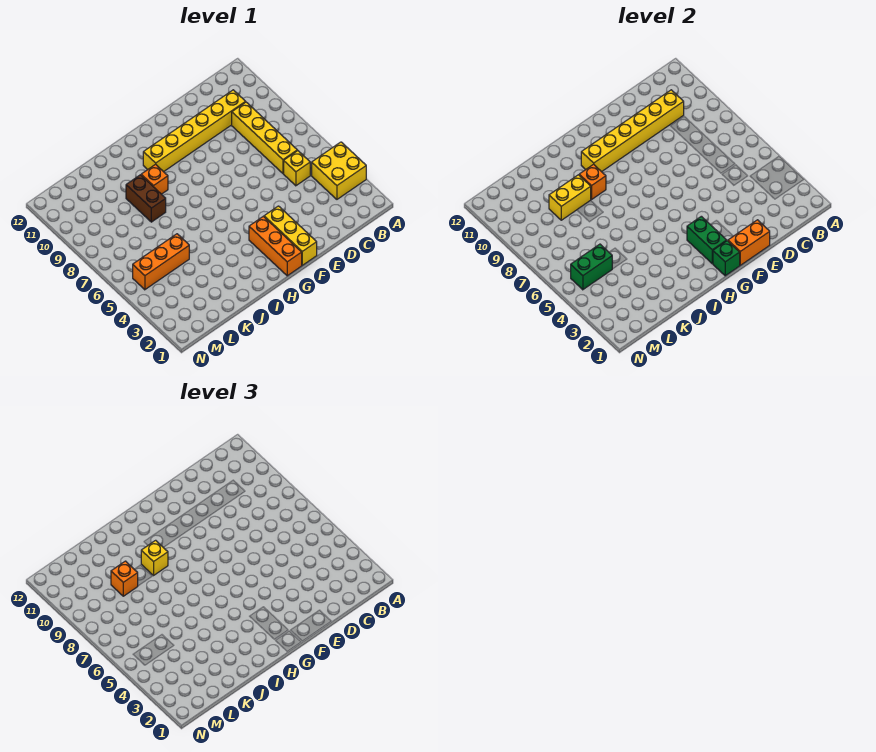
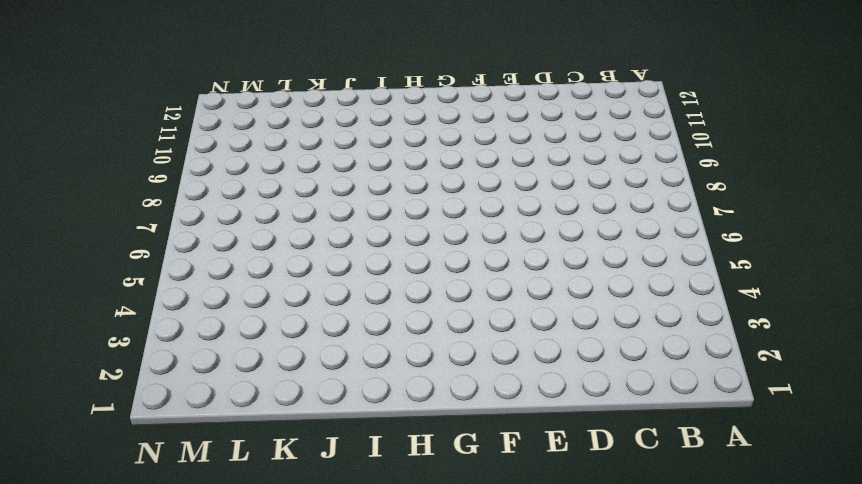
none -> yellow brick A3:B4 level 1
none -> yellow brick C5 level 1
none -> yellow brick C6:C9 level 1

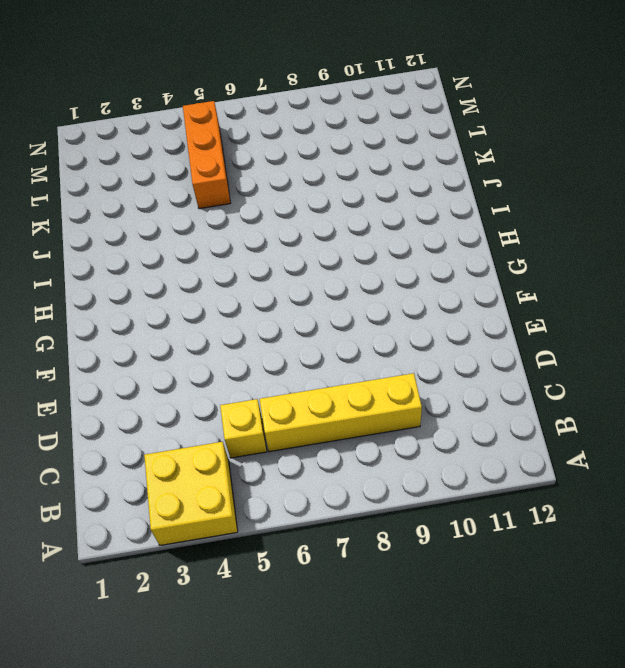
none -> yellow brick C10:H10 level 1
none -> yellow brick F1:F3 level 1
none -> orange brick G1:G3 level 1

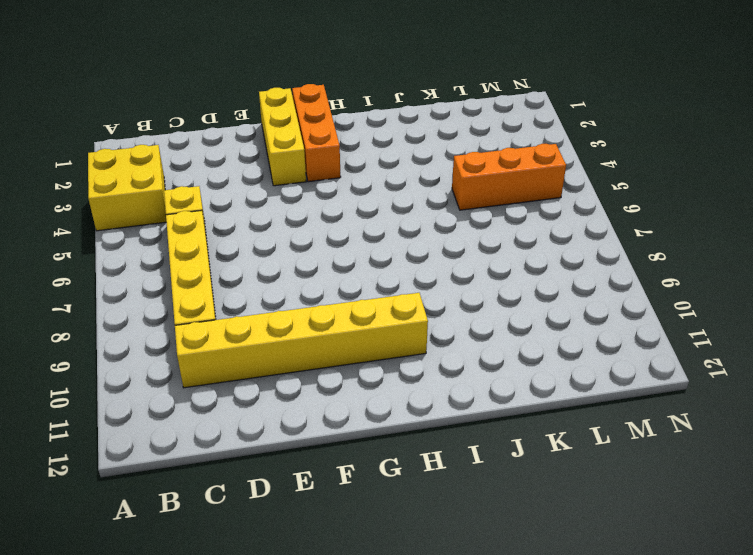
none -> orange brick I9 level 1
none -> brown brick J8:J9 level 1
none -> yellow brick C10:H10 level 2

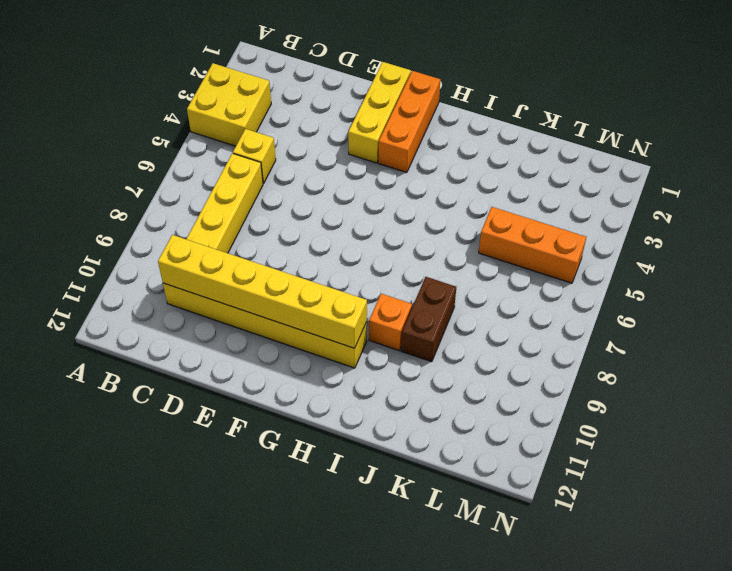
none -> orange brick E1:F1 level 2
none -> green brick G1 level 2
none -> green brick G2:G3 level 2

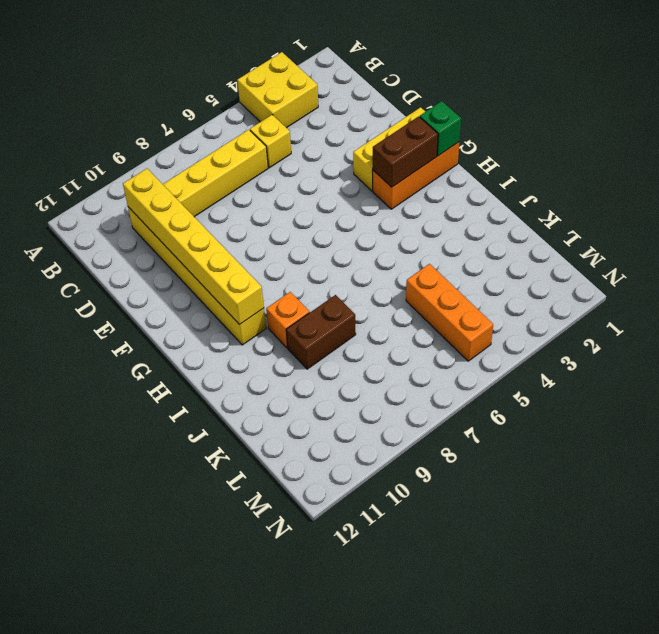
brown brick G2:G3 level 2 -> green brick G2:G3 level 2
none -> orange brick E1:F1 level 2
none -> orange brick I9 level 2
none -> yellow brick J9:K9 level 2

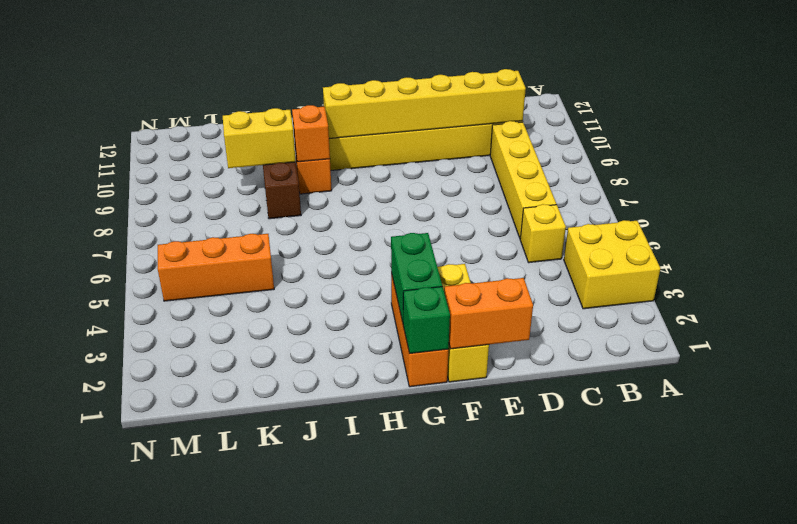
none -> green brick L5:M5 level 2
none -> yellow brick I9 level 3
none -> orange brick K9 level 3

